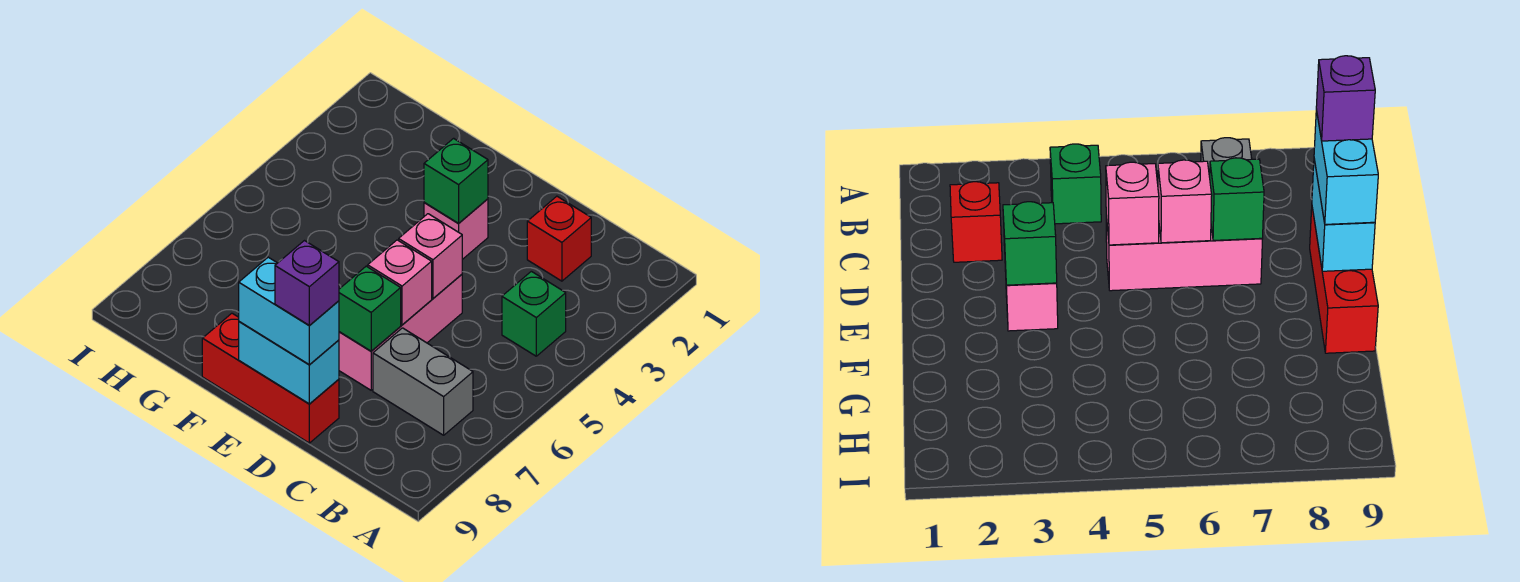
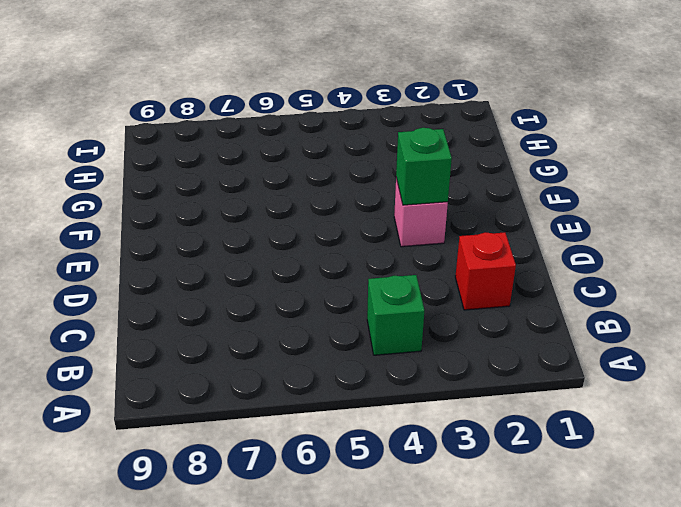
none -> grey brick B7:C7 level 1
none -> pink brick D5:D7 level 1
none -> red brick D9:F9 level 1

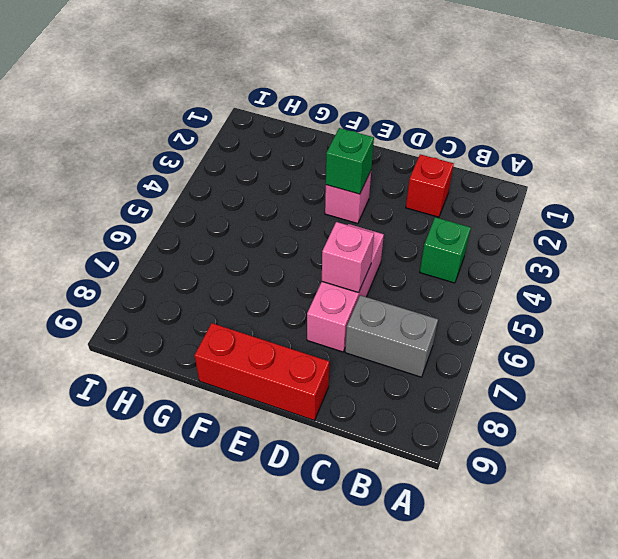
none -> pink brick D5 level 2
none -> green brick D7 level 2
none -> cyan brick D9:E9 level 2

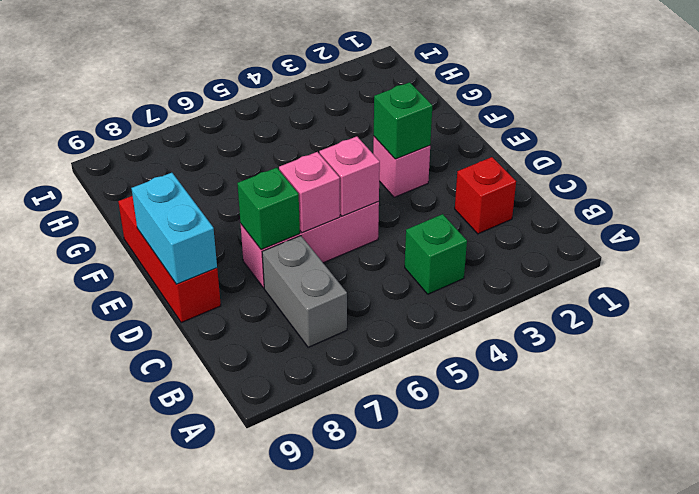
none -> cyan brick D9:E9 level 3
none -> purple brick D9 level 4

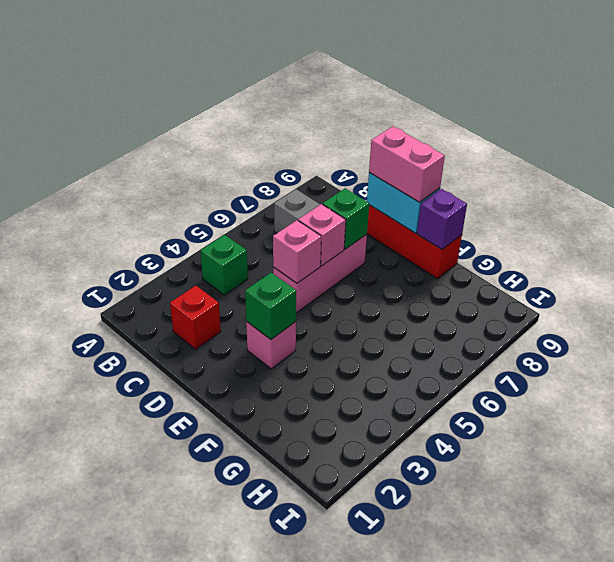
pink brick D9:E9 level 3 -> cyan brick D9:E9 level 3
purple brick F9 level 2 -> purple brick D9 level 4

